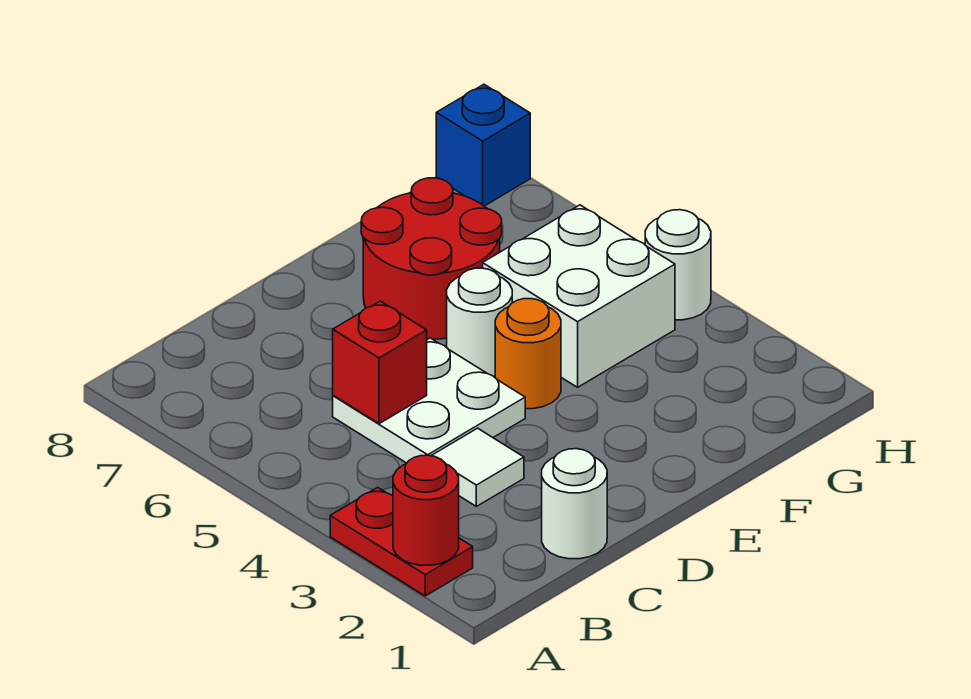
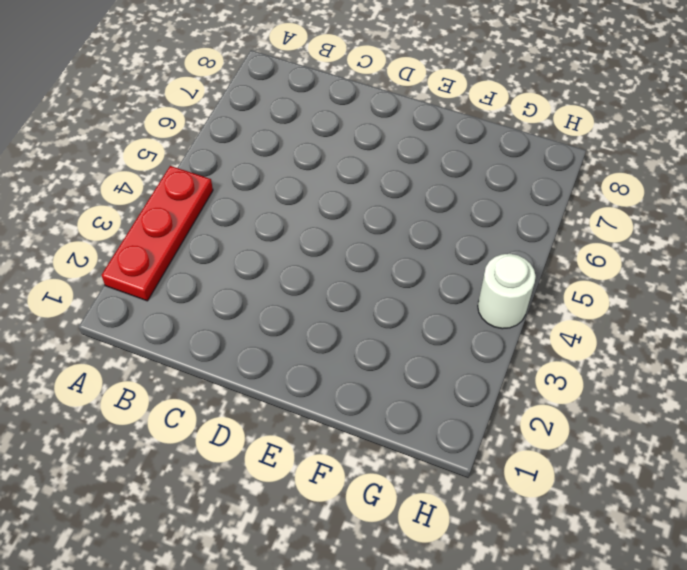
red plate A2:A4 level 1 -> red plate A2:A3 level 1
none -> white round brick C1 level 1
none -> white tile C3 level 1
none -> white plate C4:D5 level 1

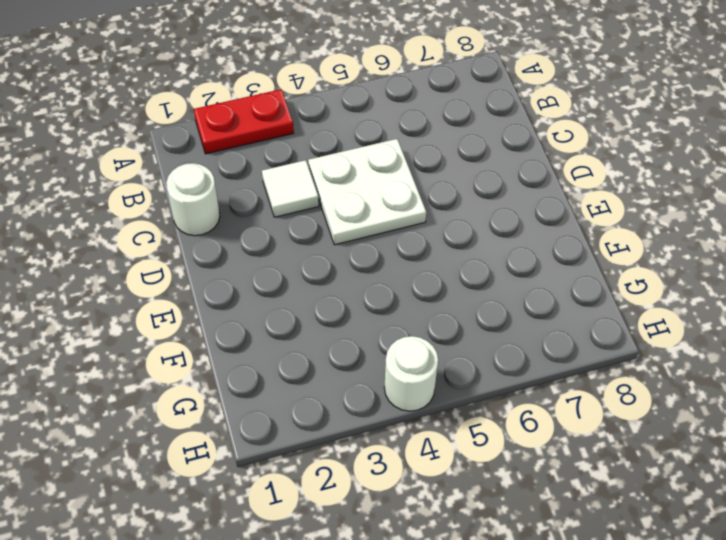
none -> orange round brick E4 level 1
none -> white round brick E5 level 1
none -> red round brick E6:F7 level 1

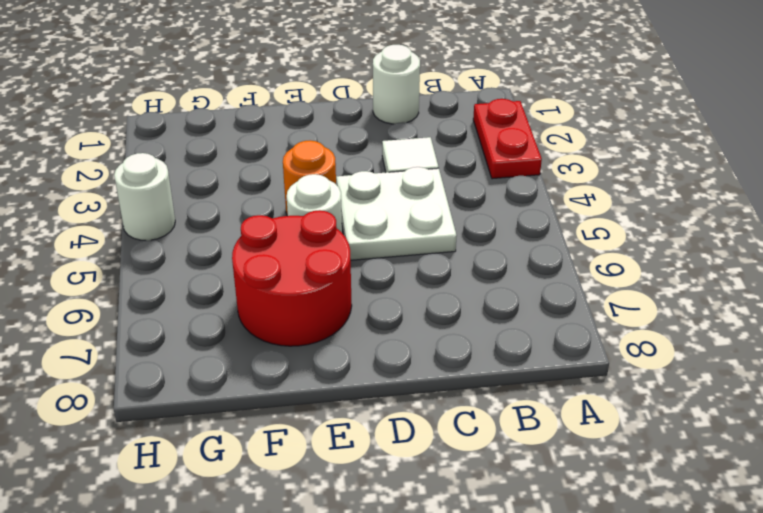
none -> white brick F4:G5 level 1
none -> blue brick H8 level 1
none -> red round brick A2 level 2

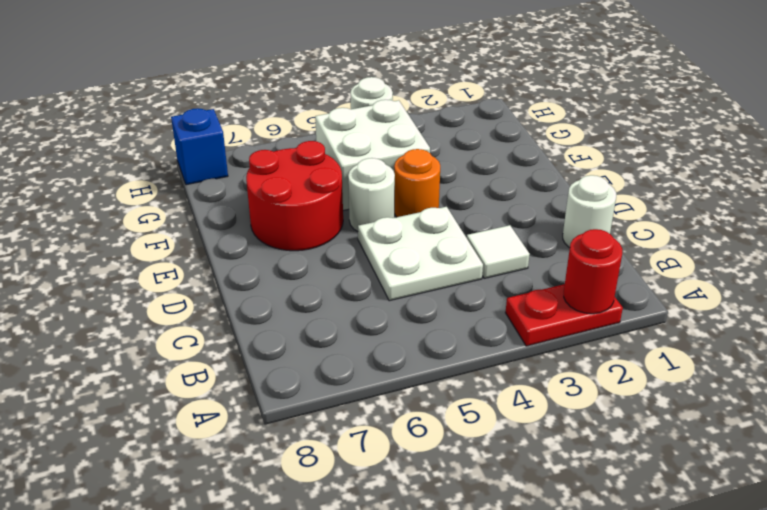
none -> red brick C5 level 2

